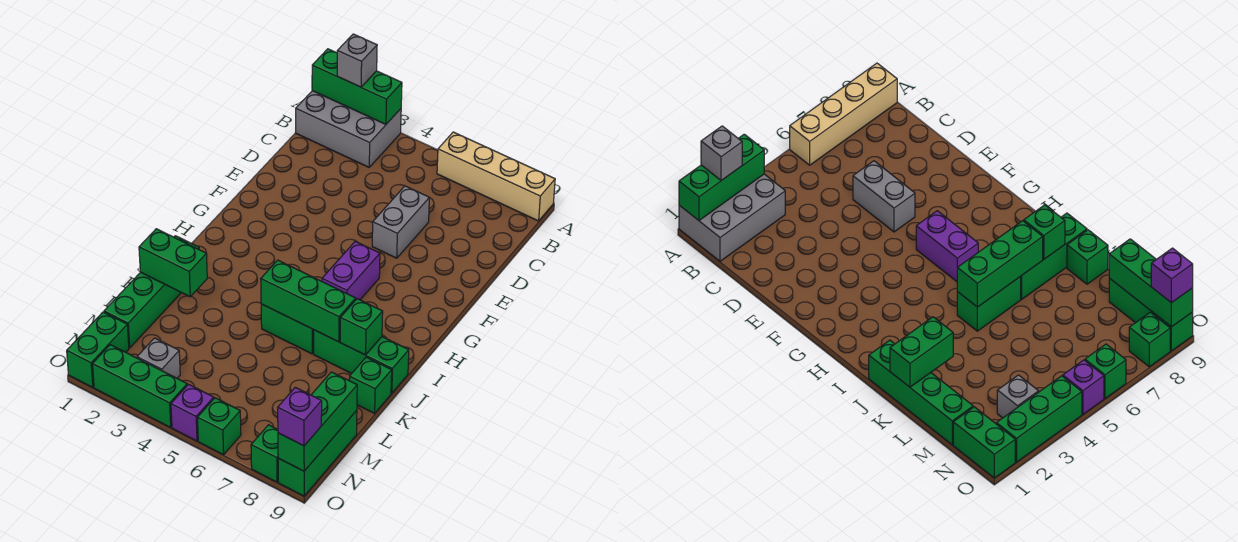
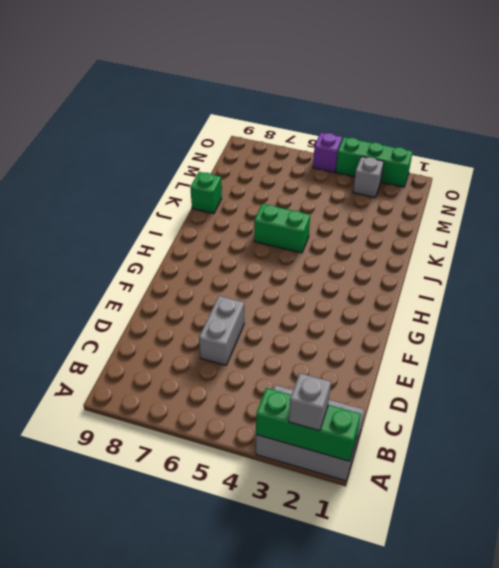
none -> tan brick A6:A9 level 1
none -> purple brick G6:H6 level 1
none -> green brick J1:M1 level 1

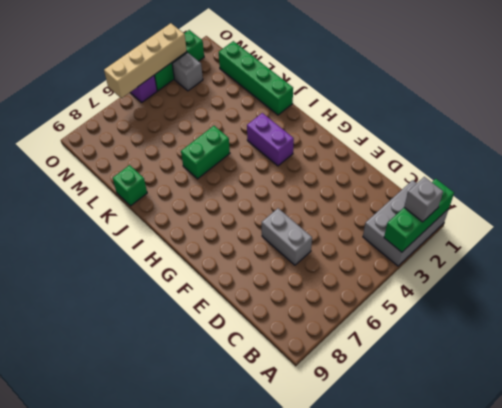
purple brick H3:I3 level 1 -> purple brick G6:H6 level 1
tan brick O3:O6 level 2 -> tan brick A6:A9 level 1
none -> green brick J7:J9 level 1
none -> green brick M9:O9 level 1
none -> green brick N1:O1 level 1

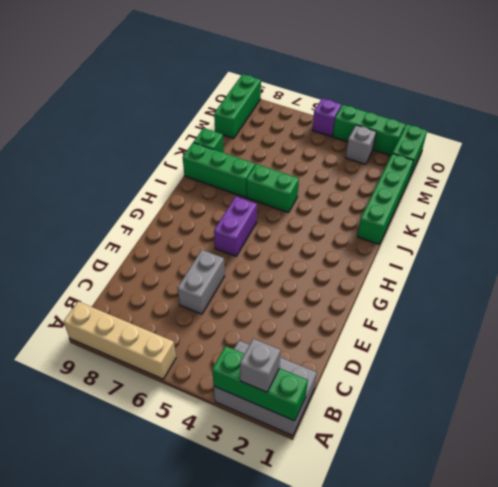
none -> green brick O6 level 1
none -> green brick O8 level 1
none -> green brick J5:J7 level 2

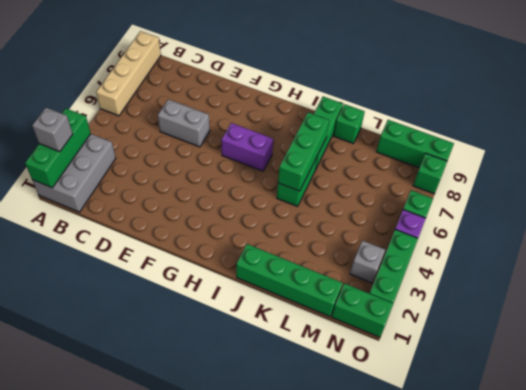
none -> green brick J8 level 2
none -> green brick K1:K2 level 2
none -> green brick M9:O9 level 2

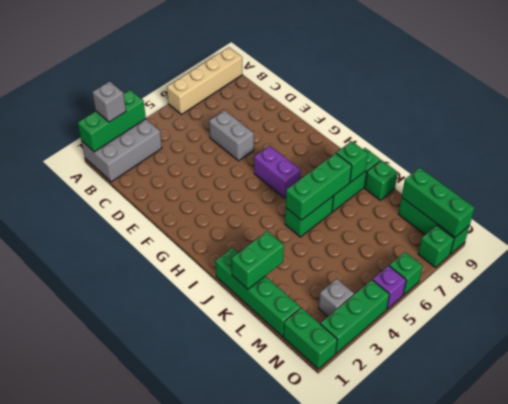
none -> purple brick O9 level 3

